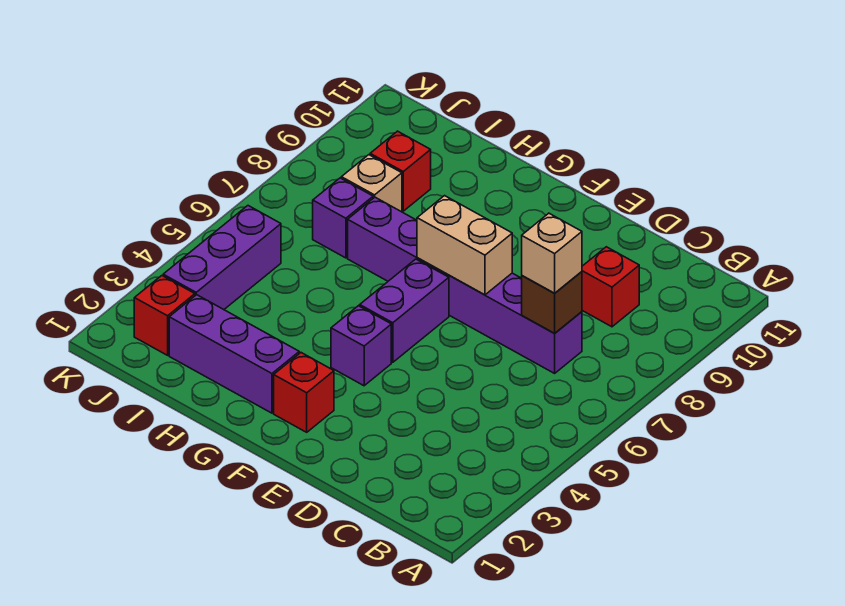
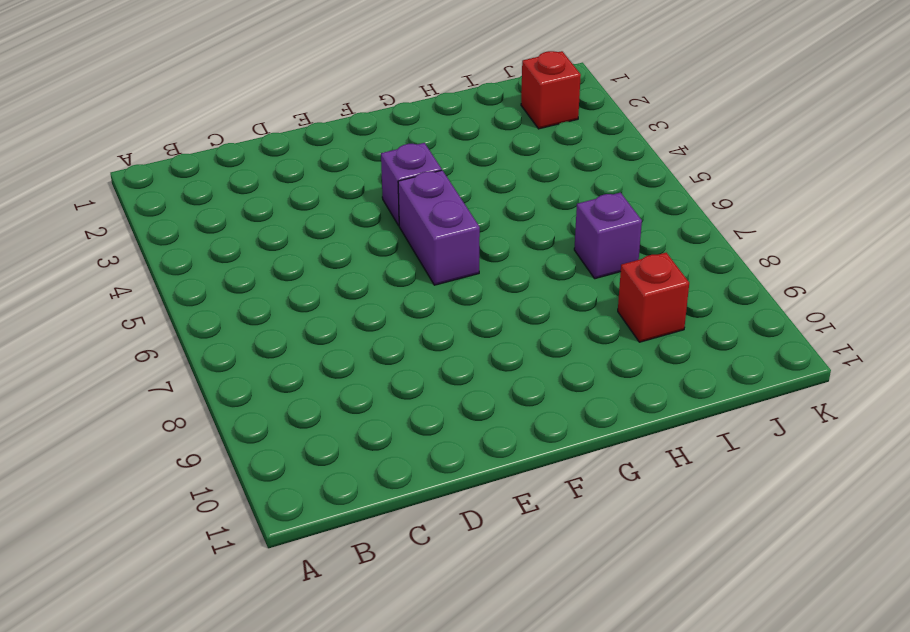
none -> purple brick C7:H7 level 1
none -> red brick C9 level 1
none -> red brick F2 level 1

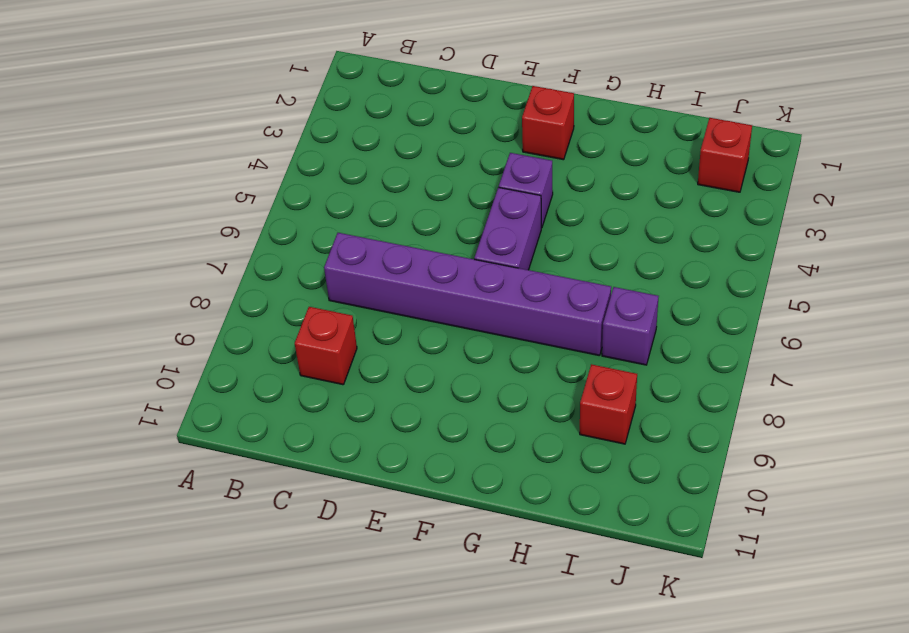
none -> purple brick G2:I2 level 1
none -> tan brick I8 level 1
none -> purple brick J3:J5 level 1

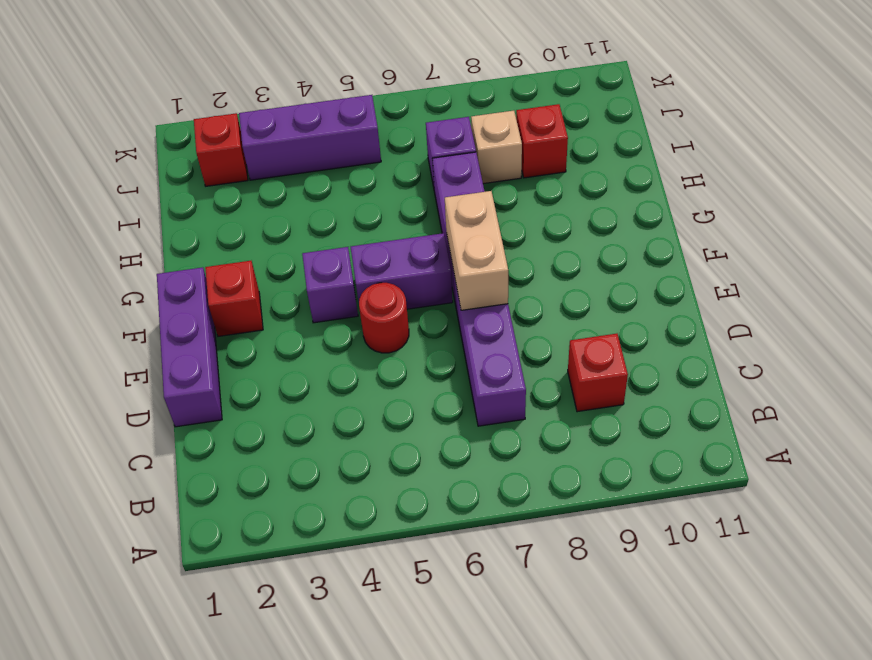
purple brick D1:F1 level 1 -> purple brick G2:I2 level 1
red round brick E5 level 1 -> none
none -> brown brick C7 level 2
none -> tan brick C7 level 3

